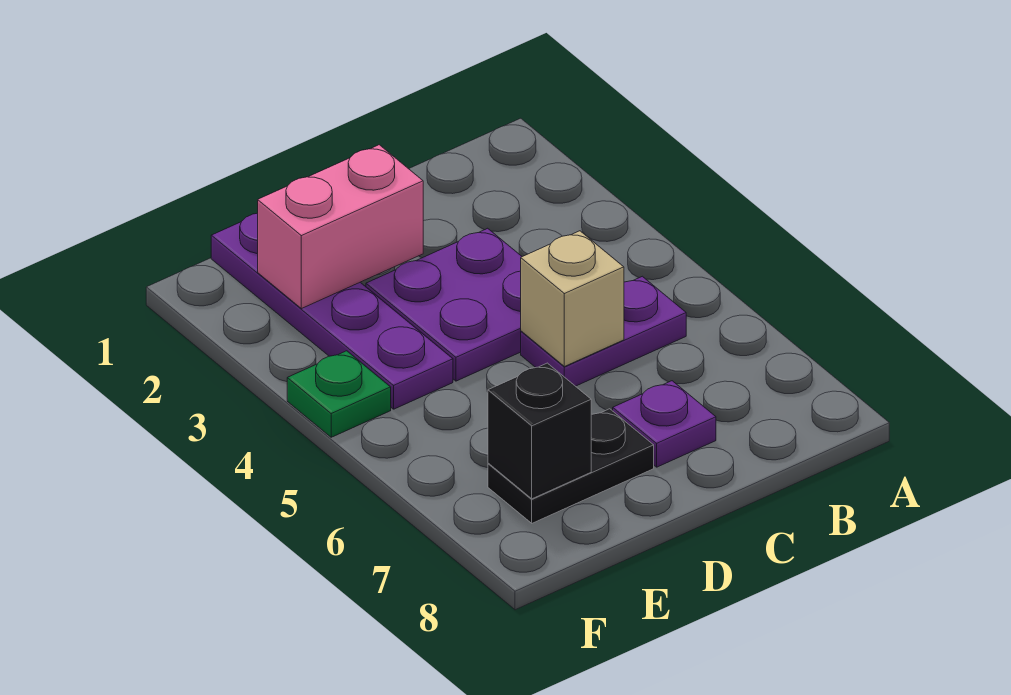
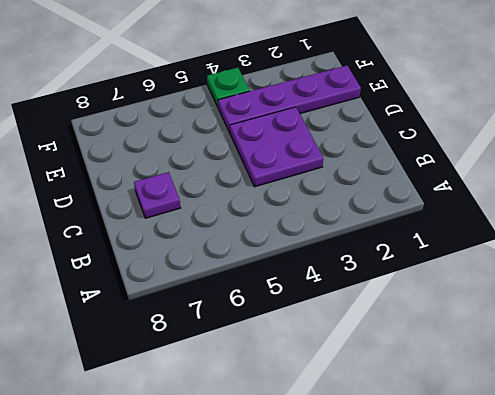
none -> purple plate B5:C5 level 1
none -> black plate D7:E7 level 1

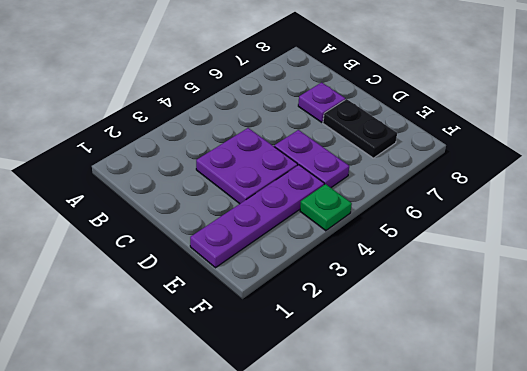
purple plate D5:E5 level 1 -> purple plate B5:C5 level 1
none -> tan brick C5 level 2
none -> pink brick D2:E2 level 2

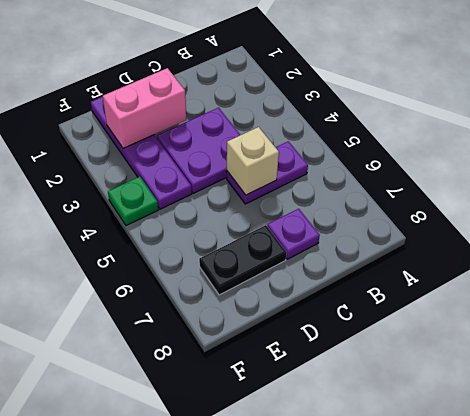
none -> black brick E7 level 2

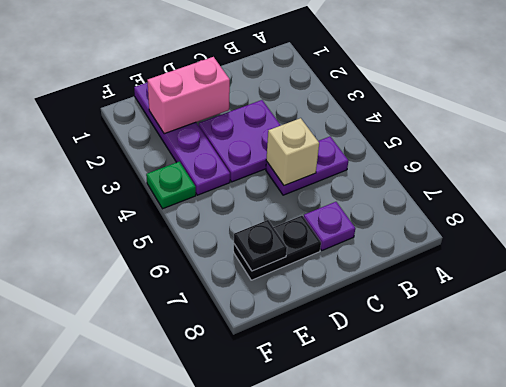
black plate E7 level 2 -> black brick E7 level 2

